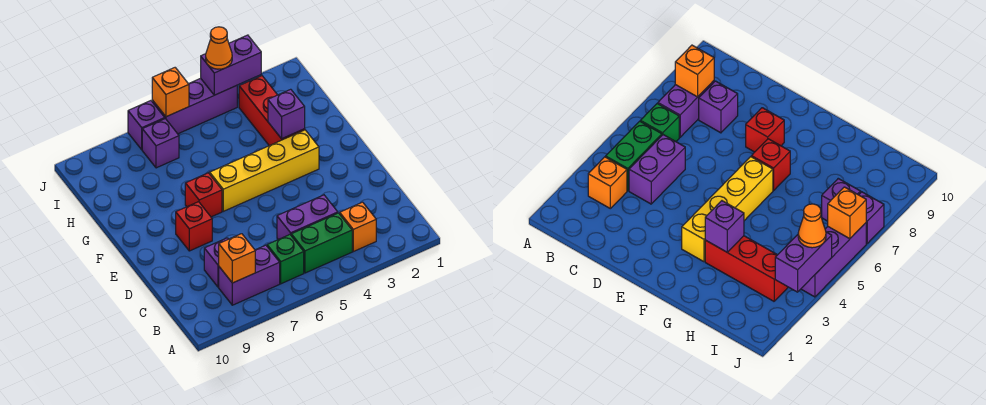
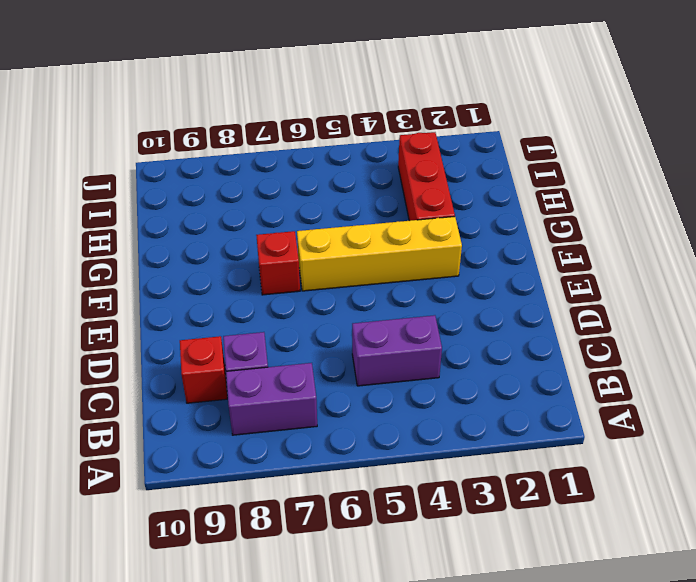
red brick C9 level 1 -> red brick E8 level 1
none -> orange brick B3 level 1
none -> green brick B4:B5 level 1
none -> green brick B6 level 1

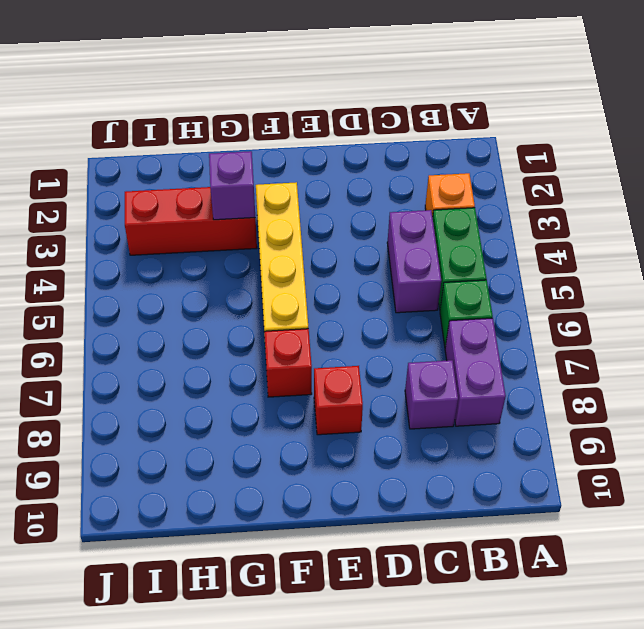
none -> purple brick I7 level 1
none -> purple brick J4:J6 level 1
none -> purple brick J7 level 1

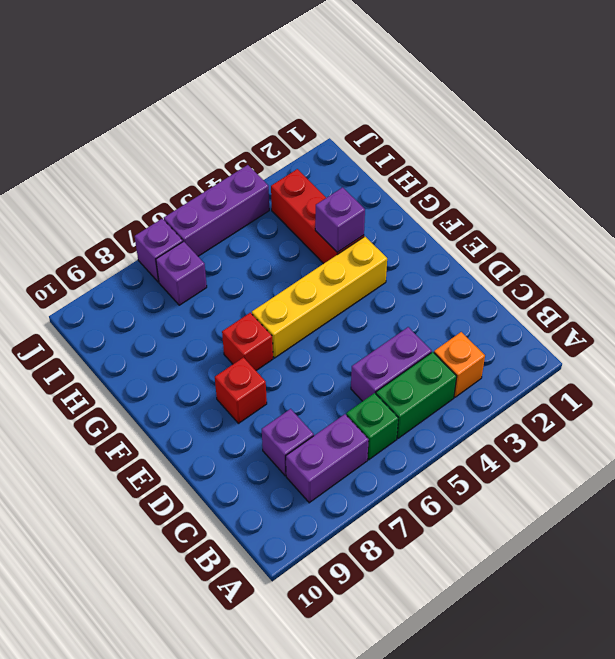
none -> orange brick B8 level 2
none -> purple brick J3:J4 level 2
none -> orange brick J6 level 2

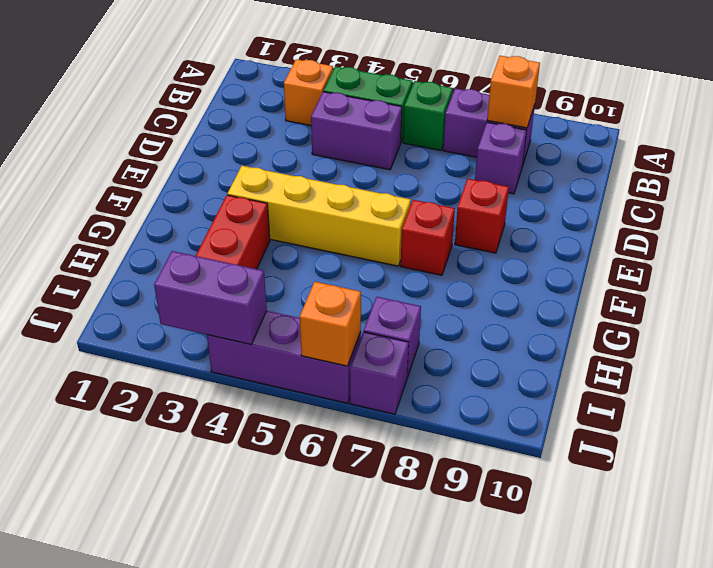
none -> purple brick G3 level 2
none -> orange cone J4 level 3

